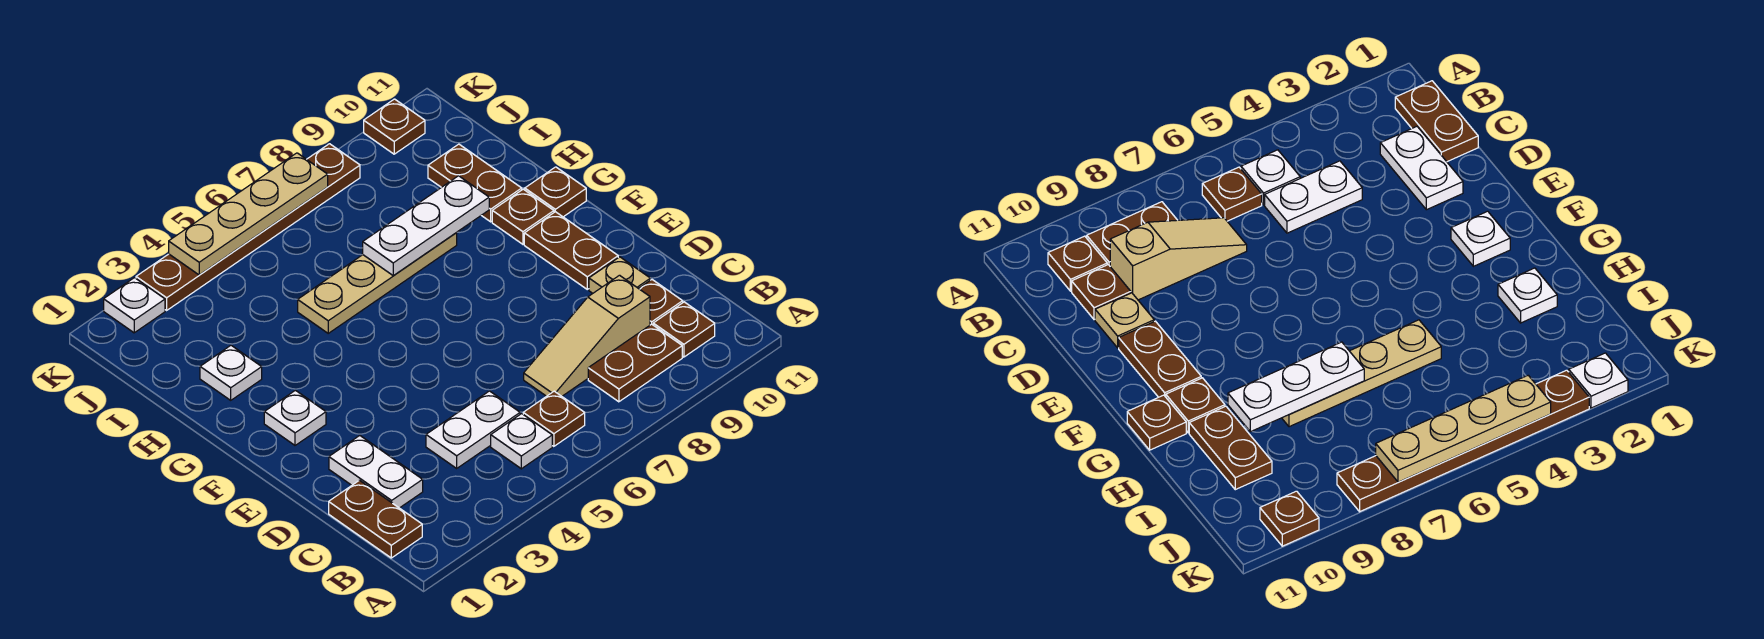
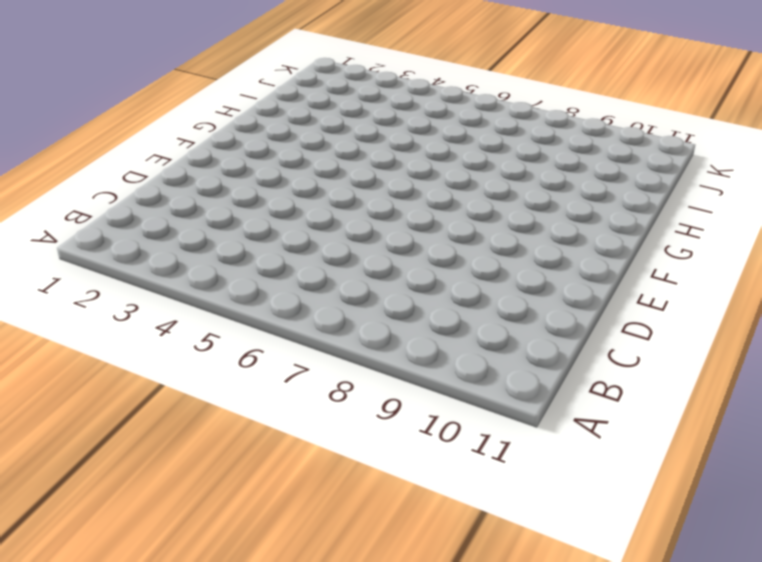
none -> brown plate B1:C1 level 1
none -> white plate B5 level 1
none -> brown plate B6 level 1

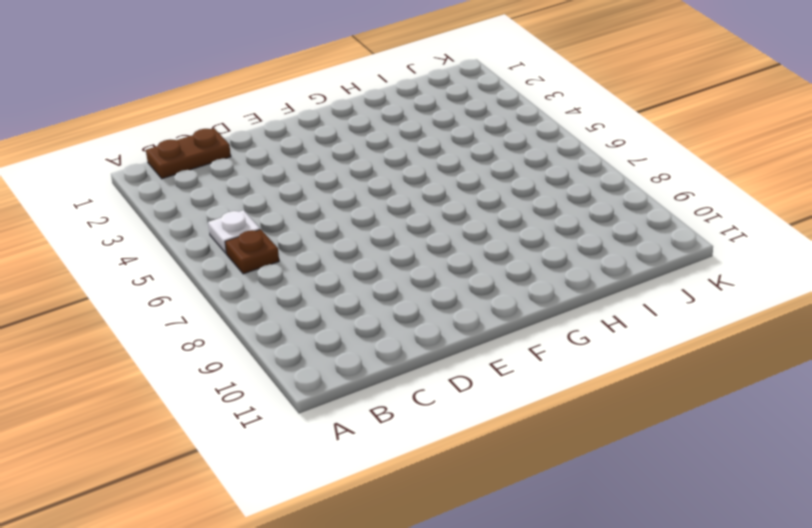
none -> brown plate B8:B9 level 1
none -> brown plate B10 level 1
none -> white plate C2:D2 level 1

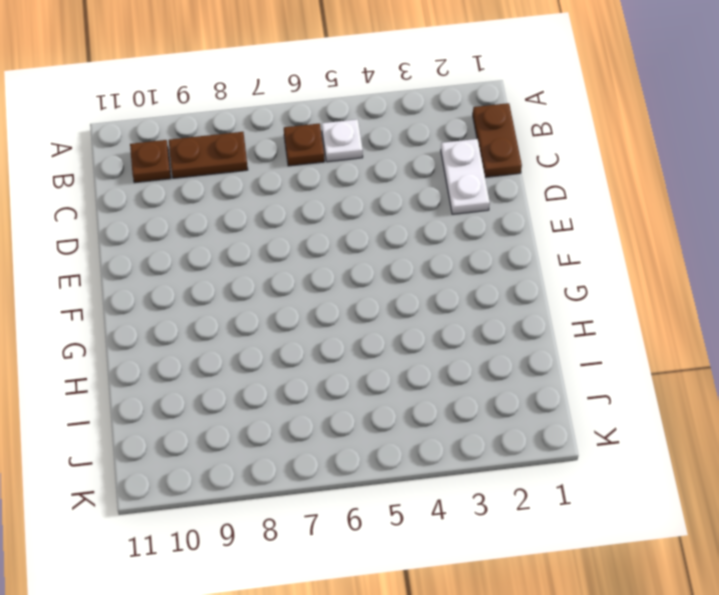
none -> white plate C4:C5 level 1
none -> tan slope C7:C9 level 1 top 9
none -> brown plate C10 level 1

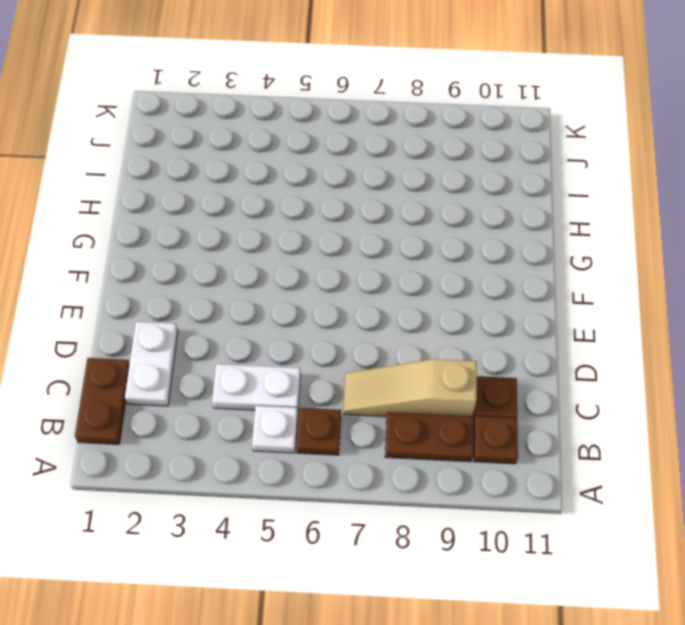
none -> tan plate D10 level 1
none -> brown plate E10:F10 level 1
none -> white plate F2 level 1

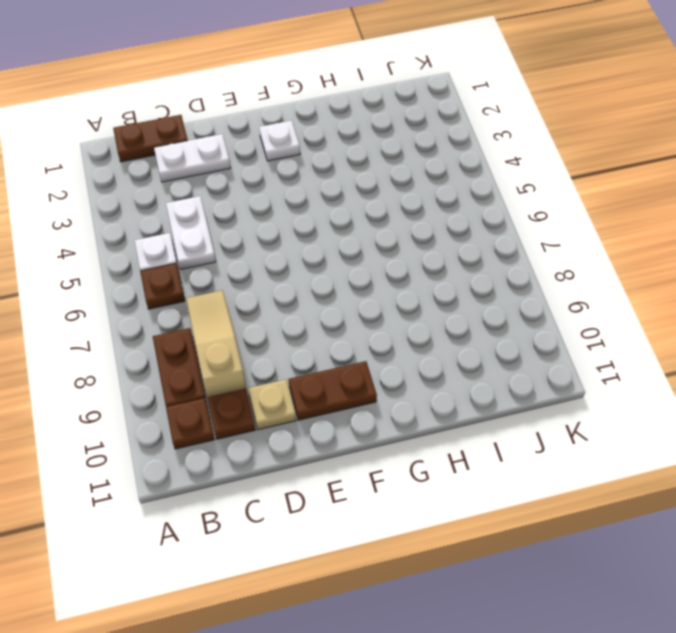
none -> brown plate G10 level 1
none -> brown plate G11 level 1
none -> white plate H2 level 1

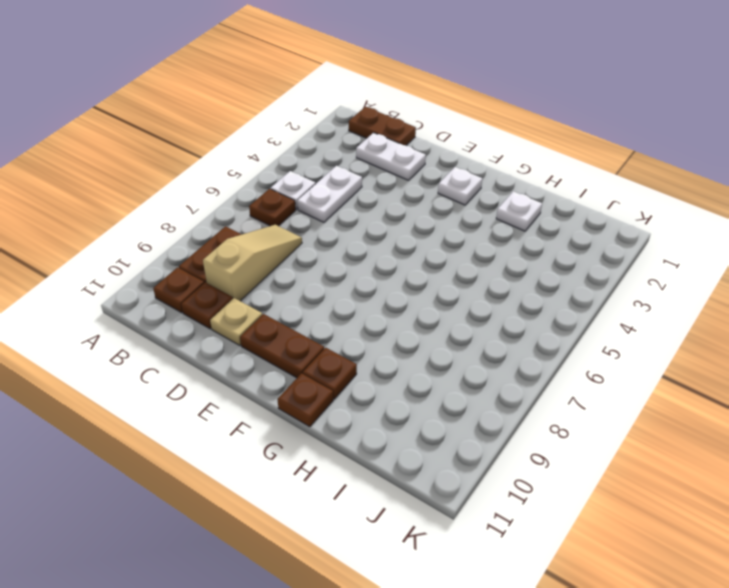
none -> tan plate H5:H8 level 1
none -> brown plate H10:I10 level 1
none -> white plate K2 level 1

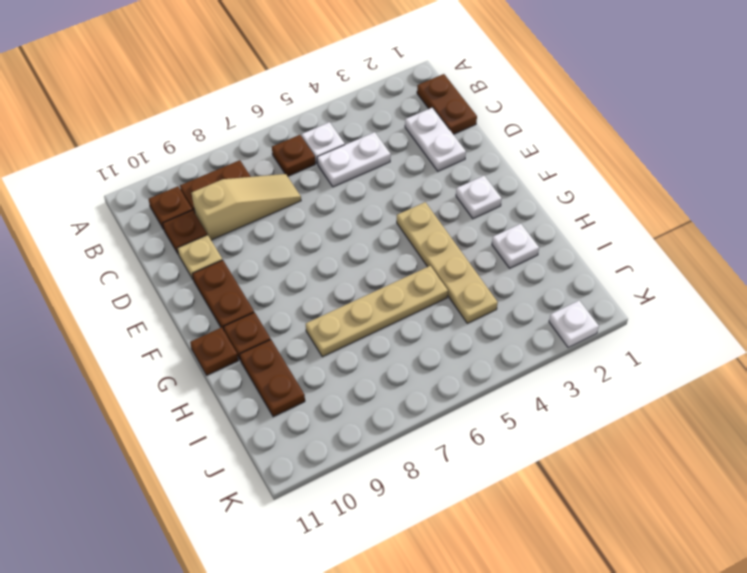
tan plate F4:I4 level 1 -> tan plate K4:K7 level 2
none -> brown plate K3:K8 level 1
none -> brown plate K10 level 1
none -> white plate H7:H9 level 2

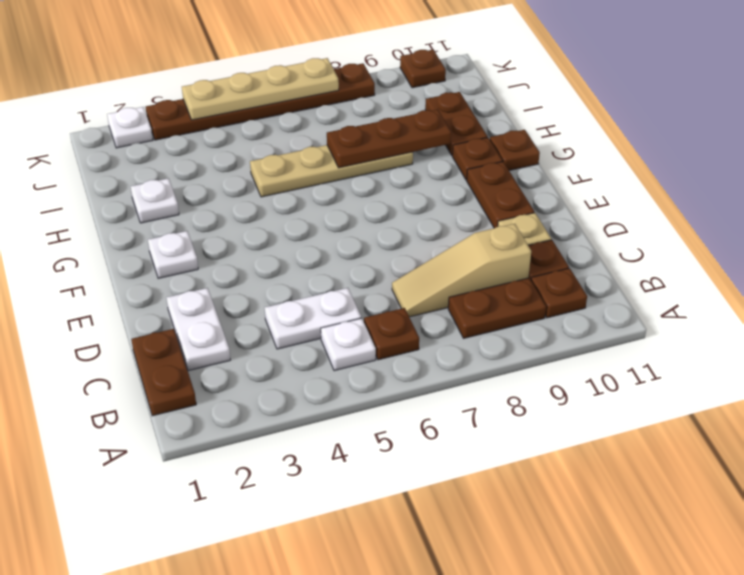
brown plate H7:H9 level 2 -> white plate H7:H9 level 2

